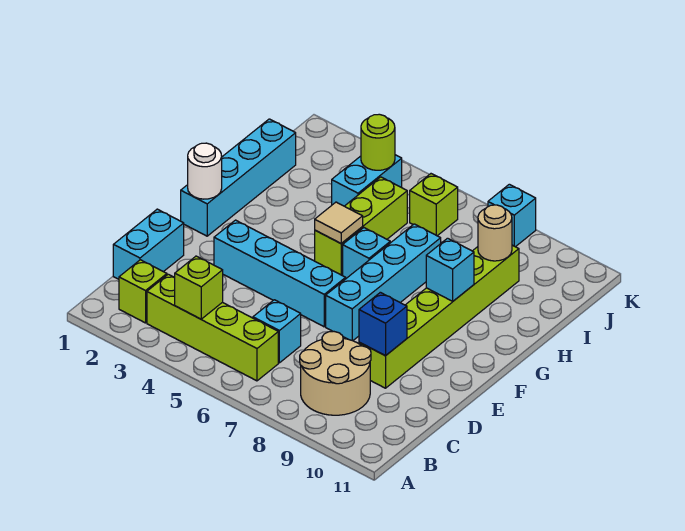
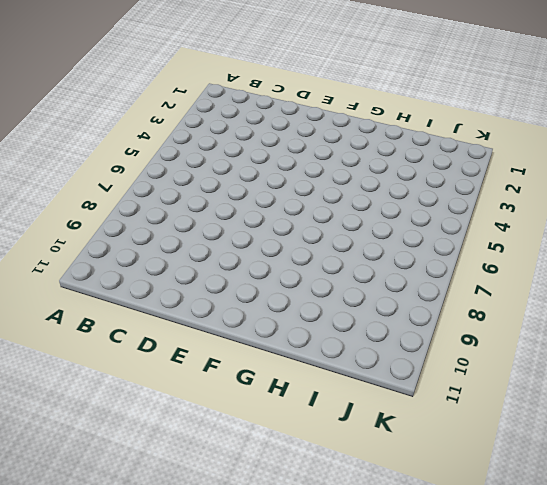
none -> lime brick B2 level 1
none -> lime brick B3:B6 level 1
none -> tan round brick B8:C9 level 1

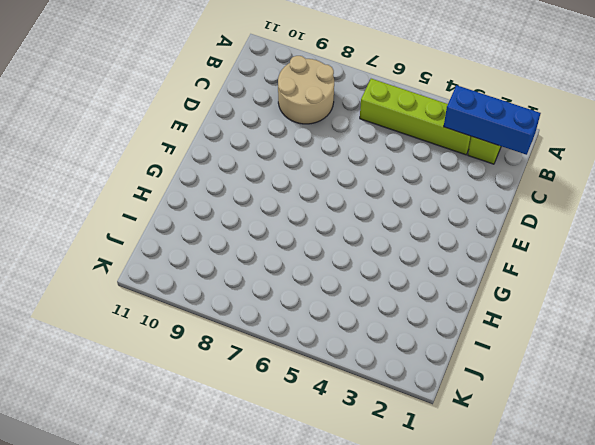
blue brick B1:B3 level 2 -> none
none -> cyan brick C1:D1 level 1
none -> cyan brick C6 level 1
none -> lime brick D9:I9 level 1

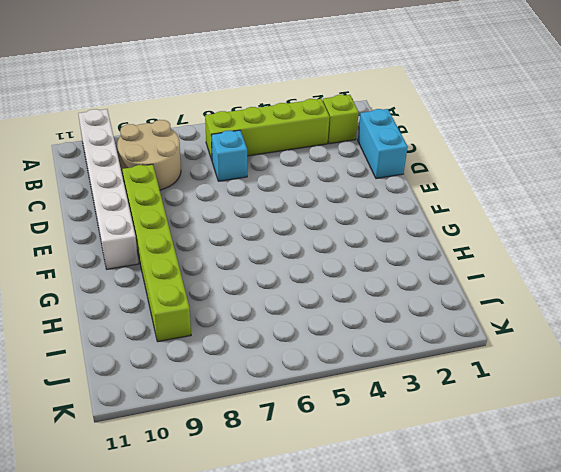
white brick A10:F10 level 1 -> none
none -> cyan brick E3:E6 level 1
none -> cyan brick E7:H7 level 1
none -> cyan brick F1:I1 level 1

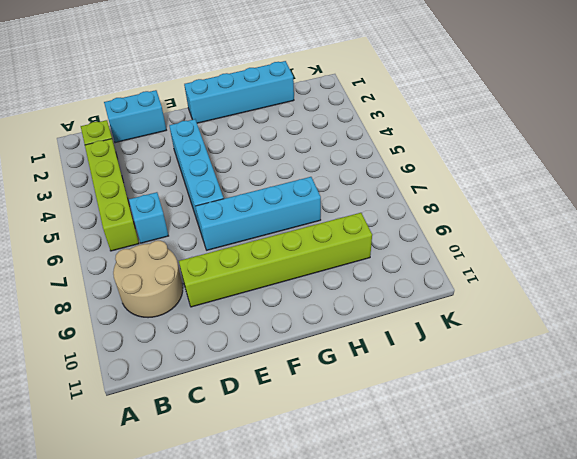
none -> lime brick G5:I5 level 1
none -> cyan brick G6 level 1
none -> cyan brick I4:J4 level 1

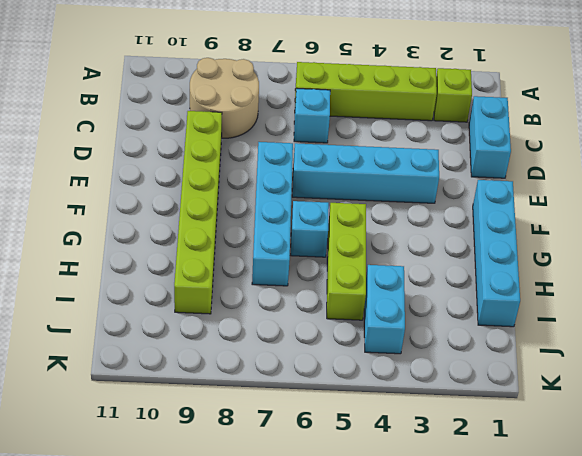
none -> lime brick J6 level 1
none -> cyan brick K8 level 1
none -> lime brick B4 level 2

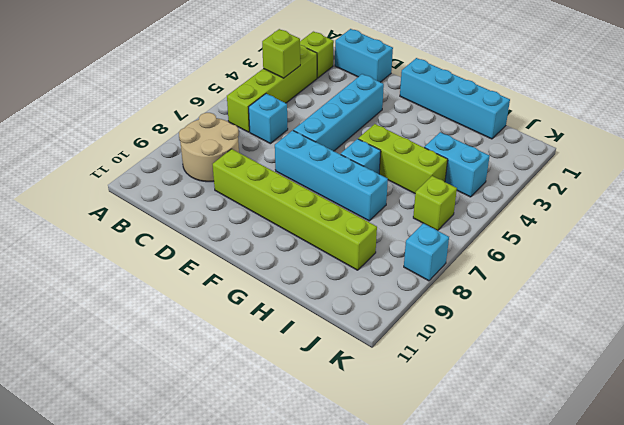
none -> blue brick D9 level 2
none -> white round brick F1 level 2
none -> tan tile G5 level 2

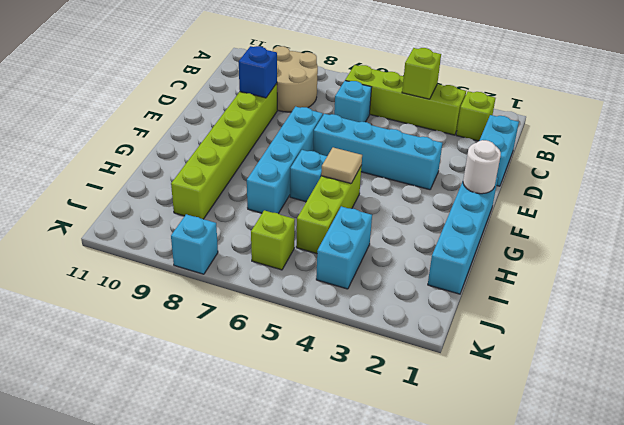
none -> cyan brick G9 level 2
none -> tan round brick I9 level 2
none -> lime round brick J4 level 2

